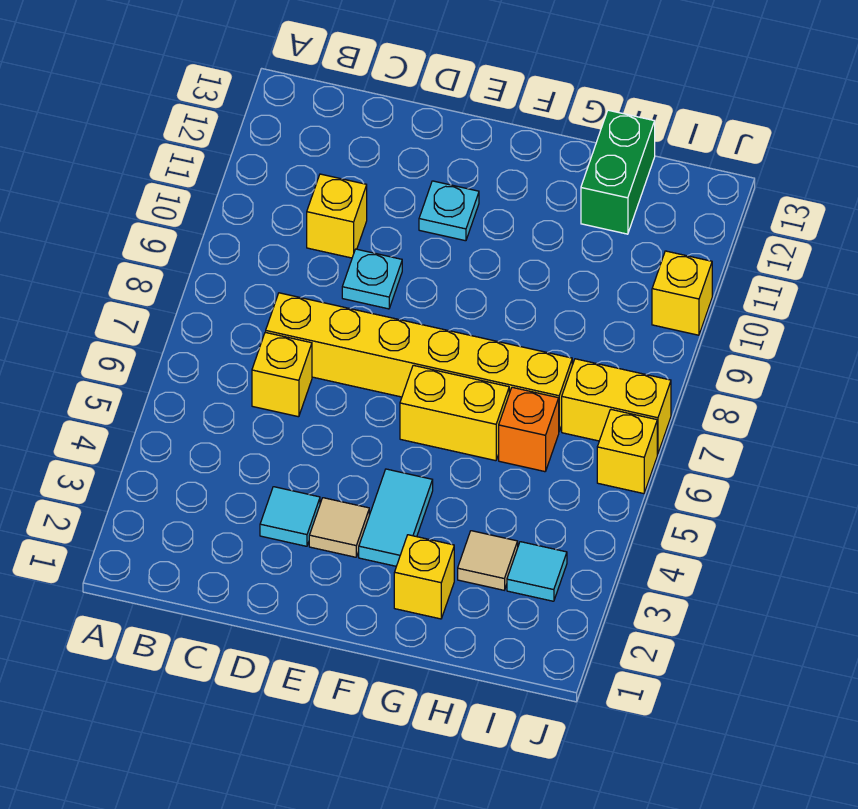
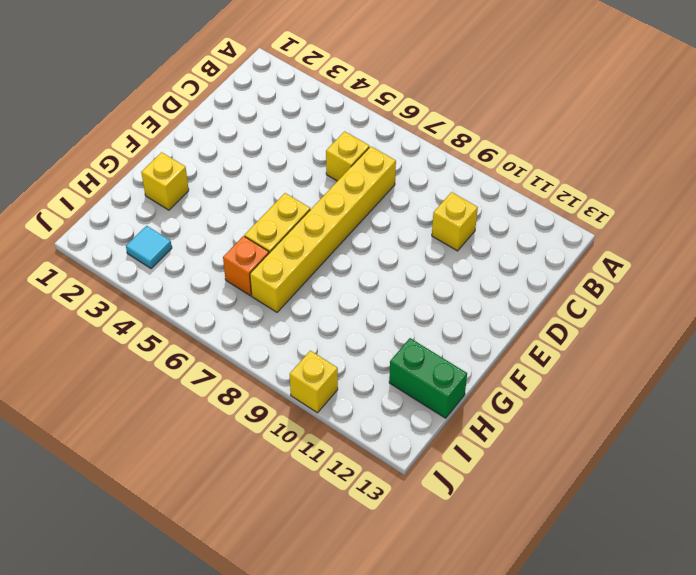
none -> cyan tile D3 level 1
none -> cyan plate D9 level 1
none -> tan tile E3 level 1

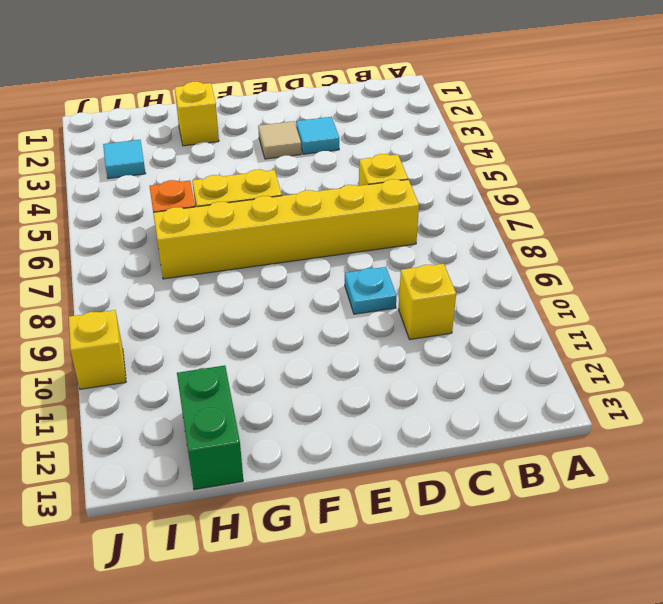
none -> cyan plate E11 level 1
none -> cyan tile F3:F4 level 1
none -> tan tile H3 level 1

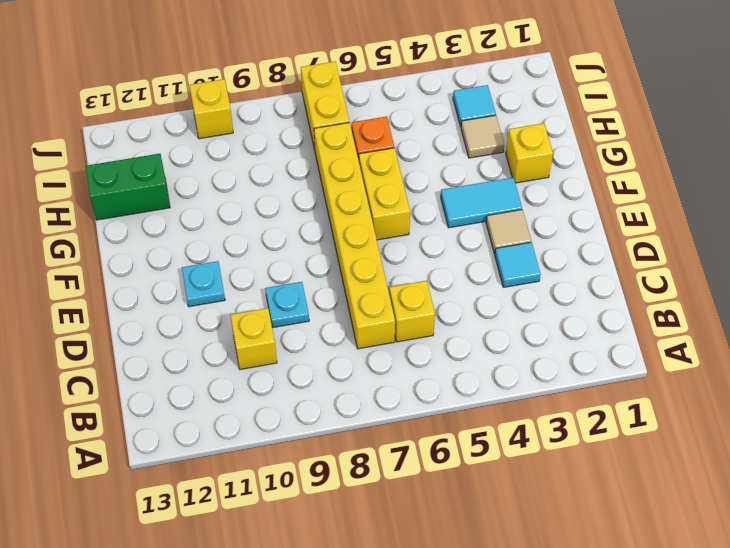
none -> yellow brick J6 level 1

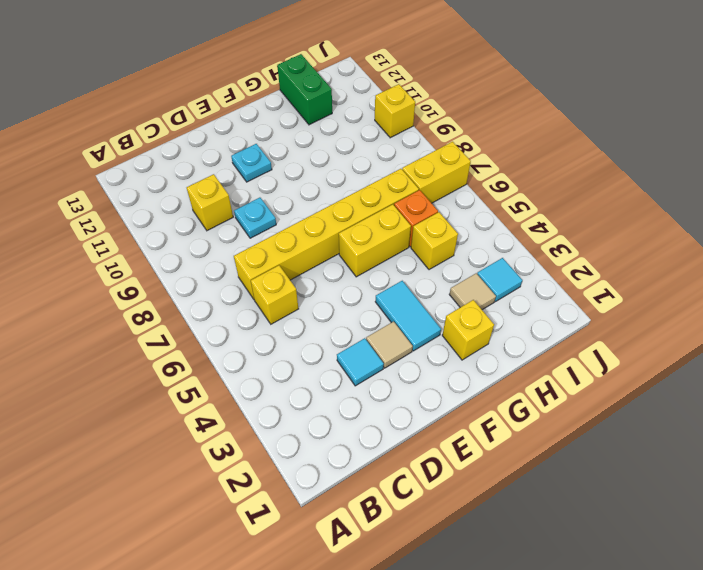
yellow brick H5 level 1 -> yellow brick J6 level 1

